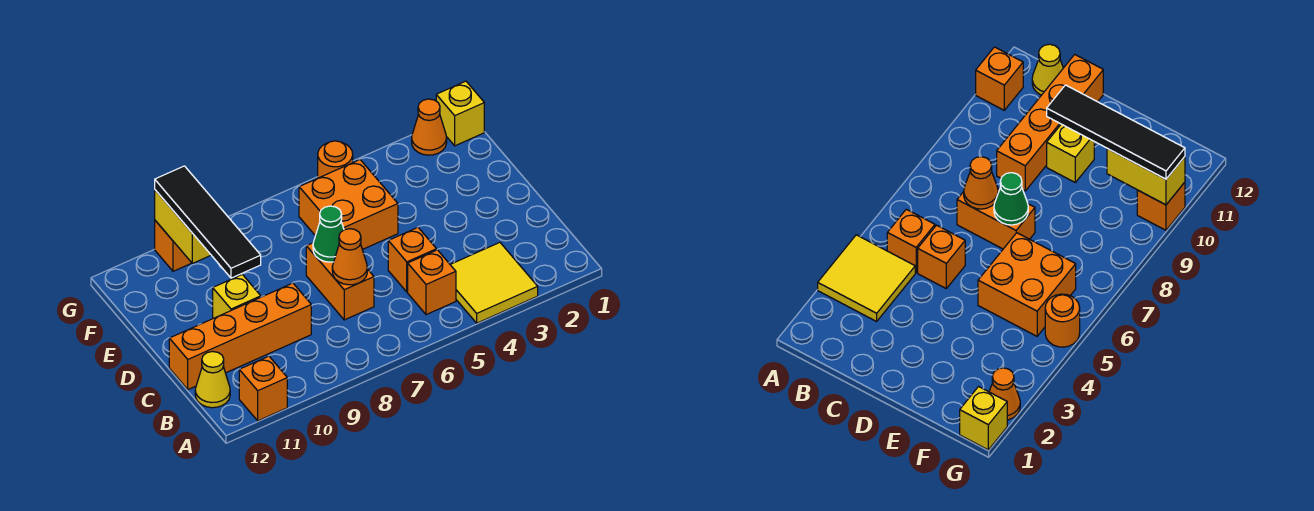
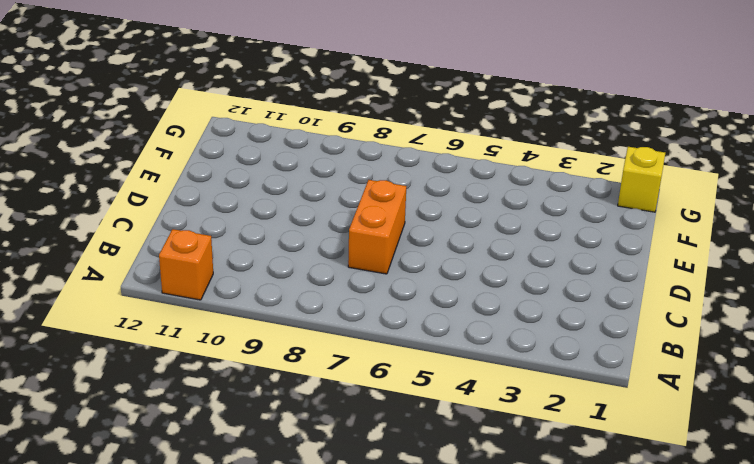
none -> yellow tile A3:B4 level 1
none -> orange brick B5 level 1
none -> yellow cone B12 level 1

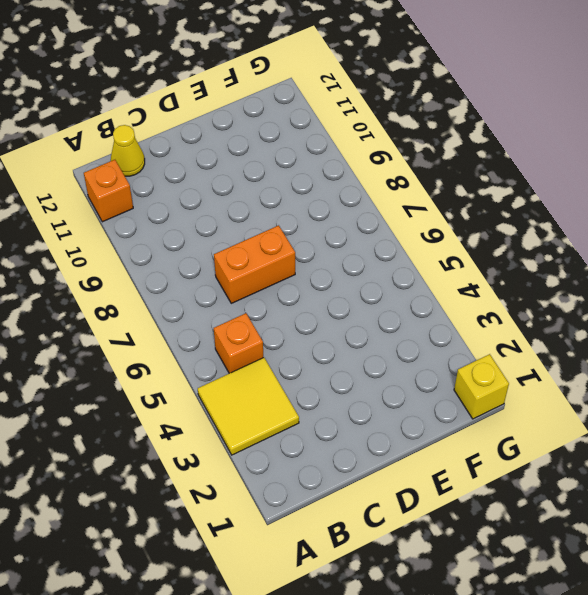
none -> orange brick C5 level 1
none -> orange brick C9:C12 level 1
none -> yellow brick D10 level 1

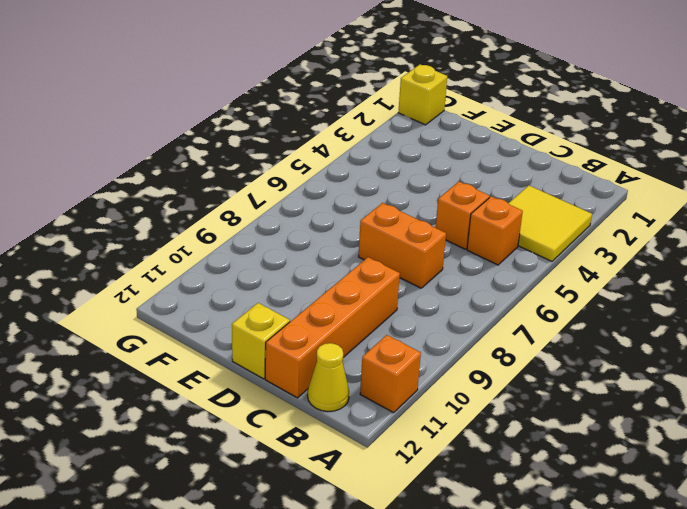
yellow brick D12 level 1 -> yellow brick D10 level 1
none -> orange brick E5:F6 level 1
none -> orange cone G2 level 1
none -> orange round brick G5 level 1

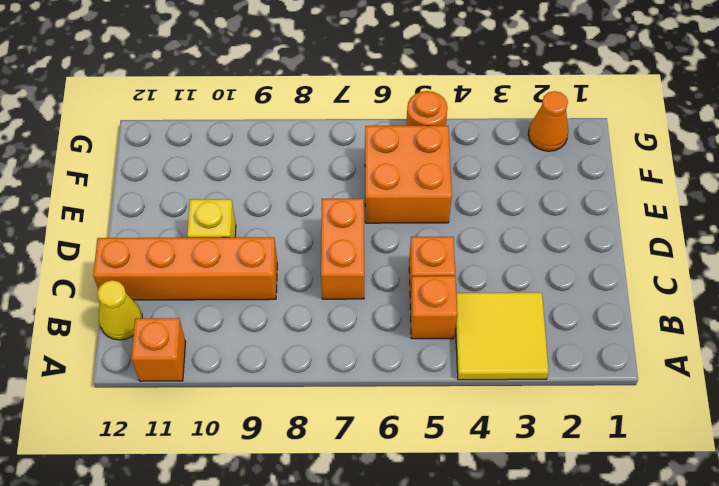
none -> yellow brick G1 level 1
none -> orange brick G10 level 1
none -> orange cone C7 level 2

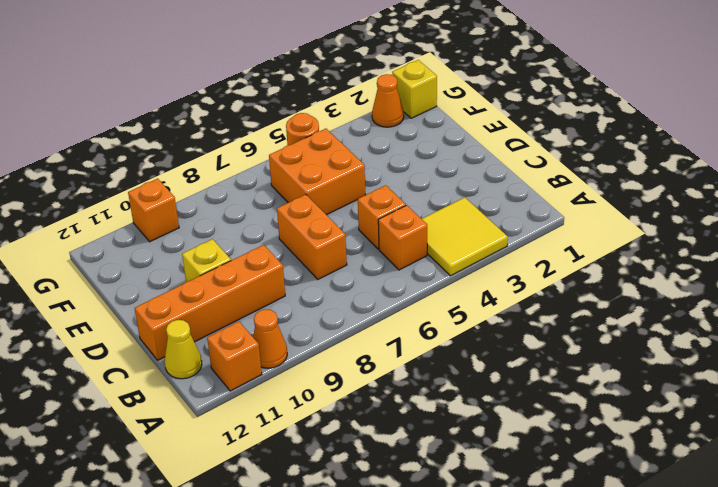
orange cone A10 level 1 -> orange cone C7 level 2
none -> green cone D7 level 2
none -> yellow brick F10:G10 level 2
none -> black tile D10:G10 level 3

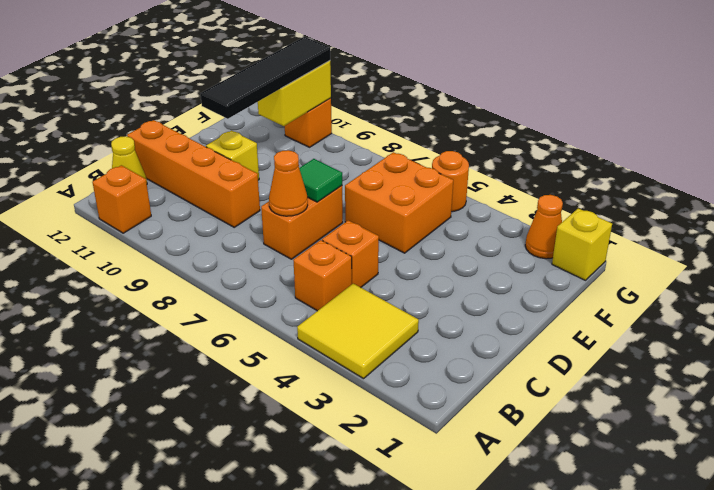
green tile D7 level 2 -> green cone D7 level 2

